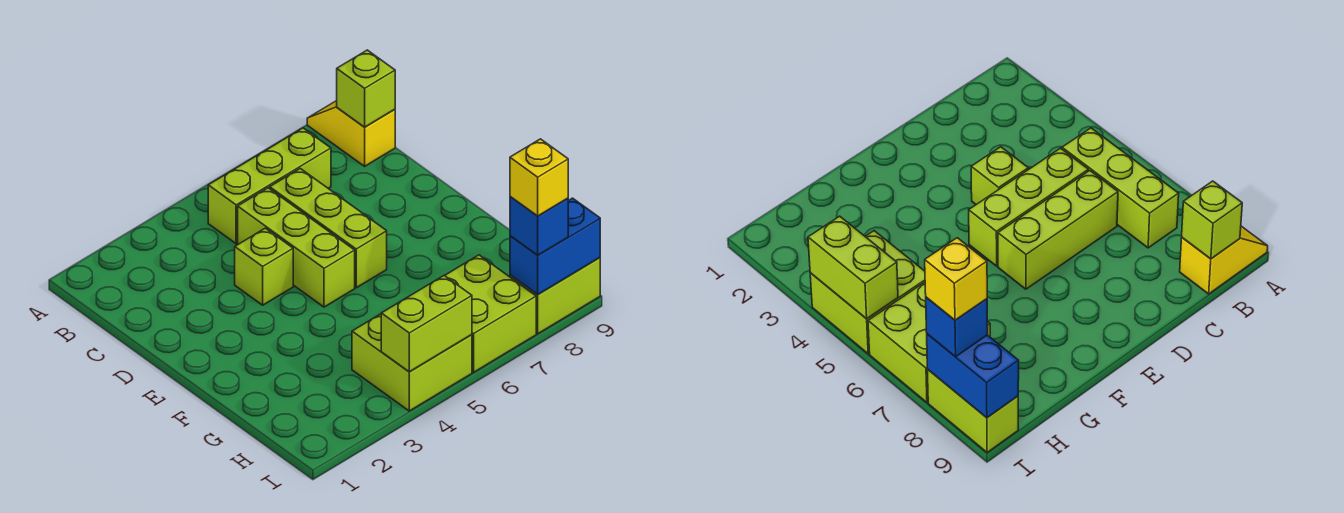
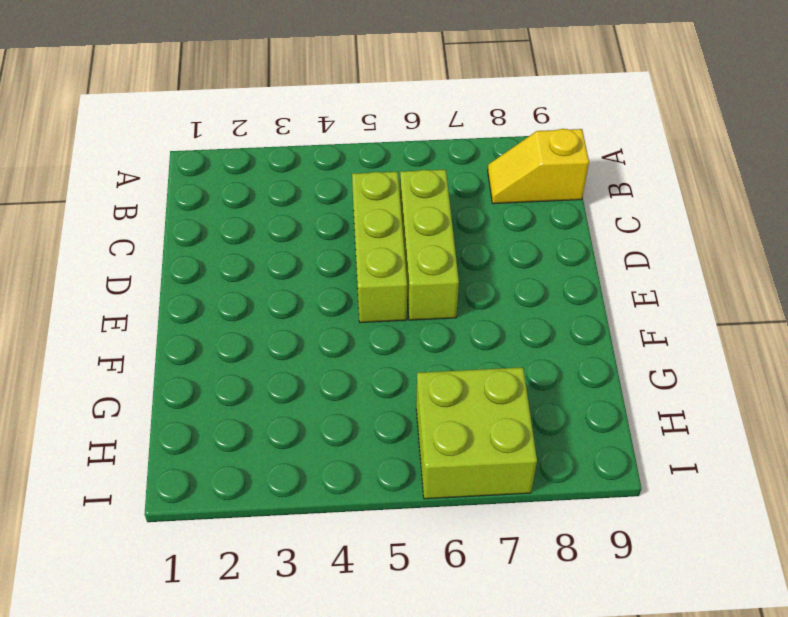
yellow slope B8:B9 level 1 top 9 -> yellow slope A9:B9 level 1 top B
none -> lime brick B5:B7 level 1
none -> lime brick D4 level 1
none -> lime brick H4:I5 level 1

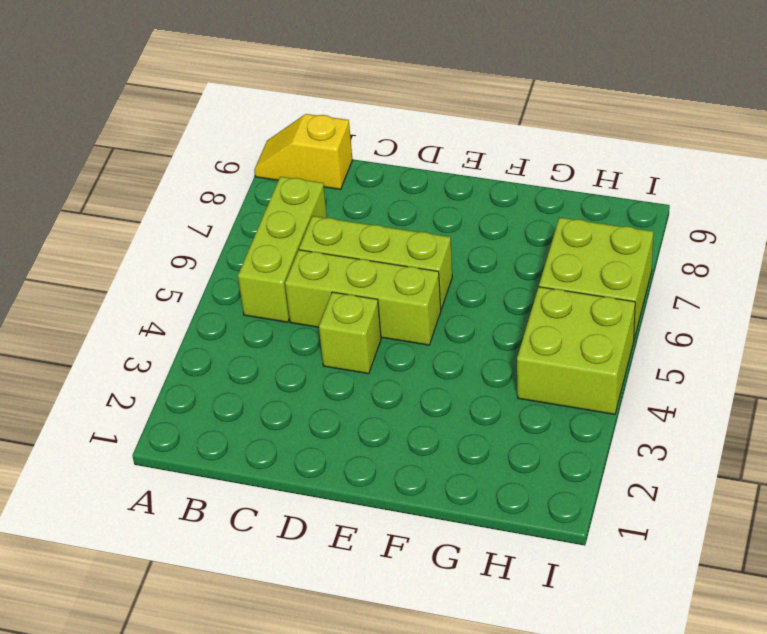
none -> lime brick I8:I9 level 1
none -> lime brick B9 level 2
none -> lime brick I4:I5 level 2

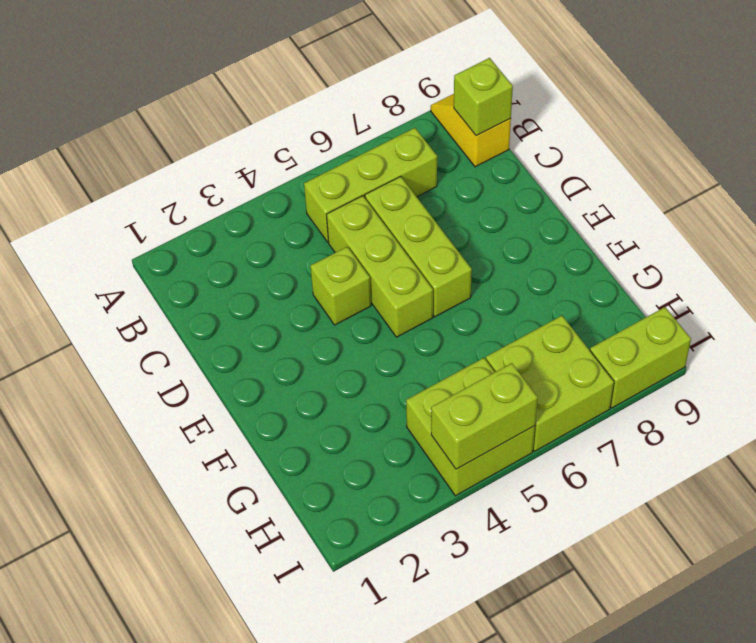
none -> blue brick I8:I9 level 2
none -> blue brick I8 level 3
none -> yellow brick I8 level 4

